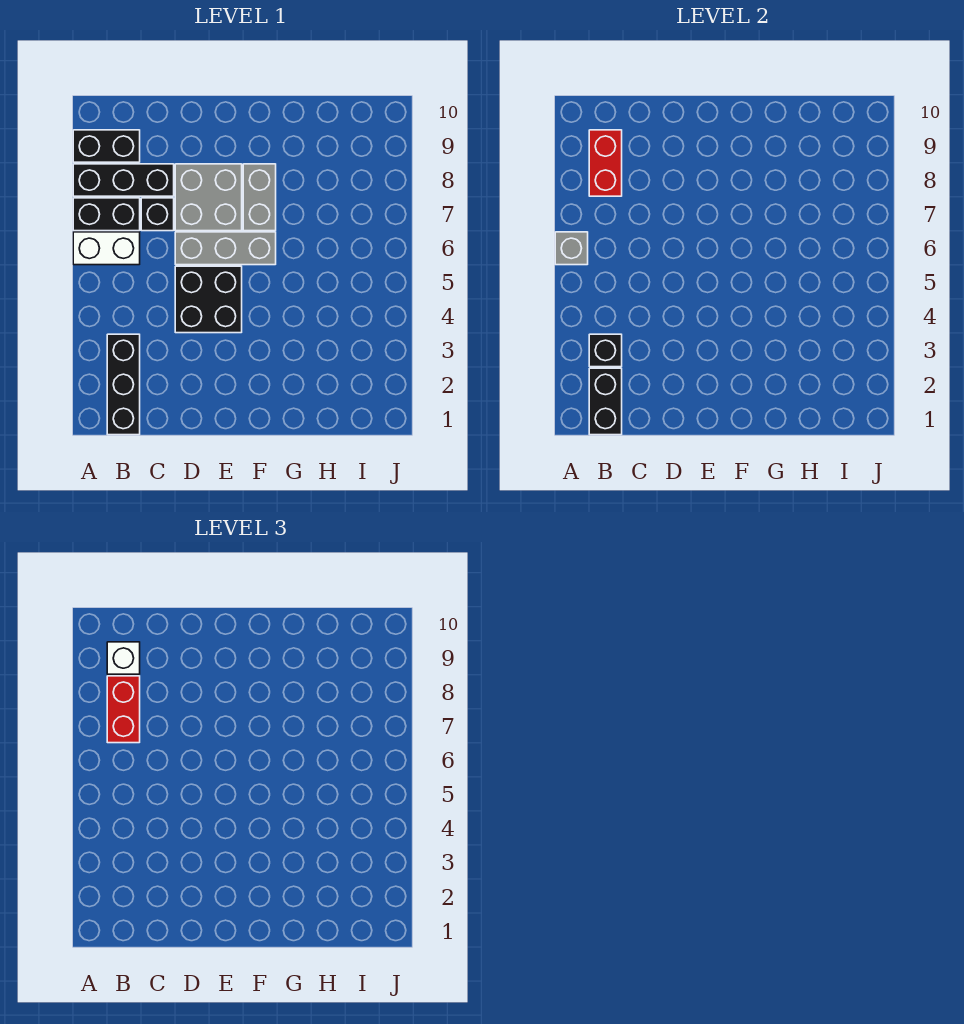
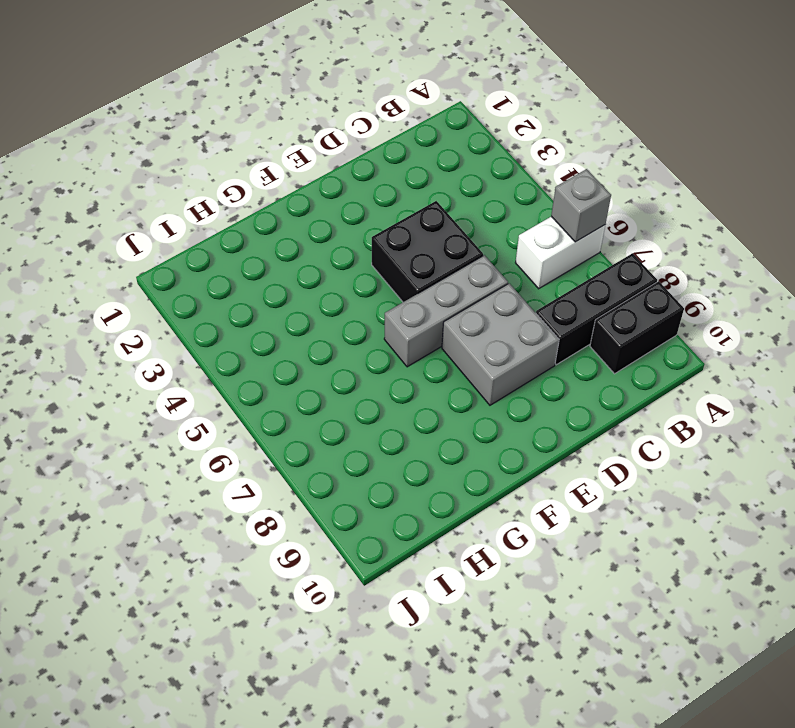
none -> black brick A7:B7 level 1
none -> black brick B1:B3 level 1
none -> black brick C7 level 1

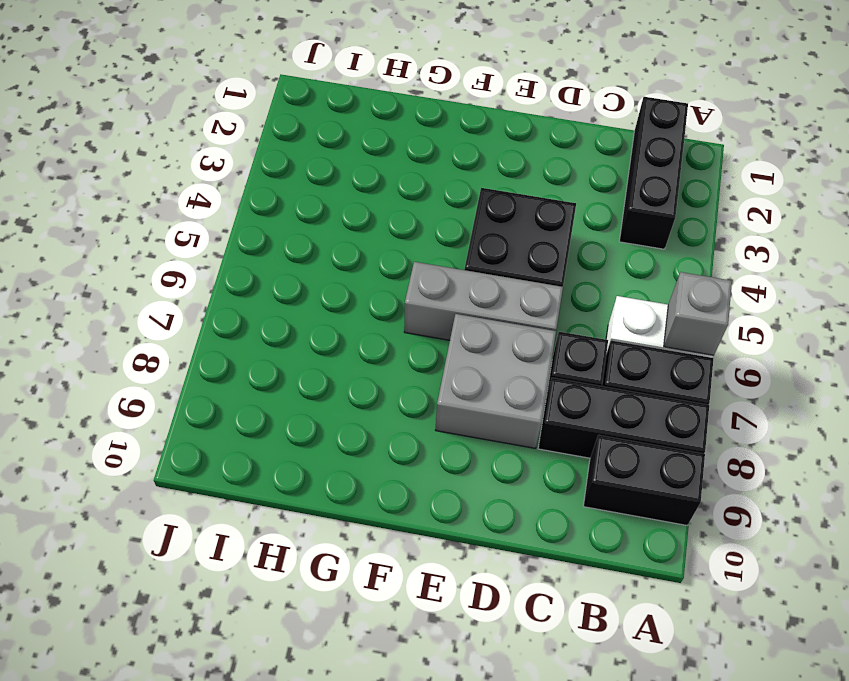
none -> grey brick F7:F8 level 1
none -> black brick B1:B2 level 2
none -> black brick B3 level 2

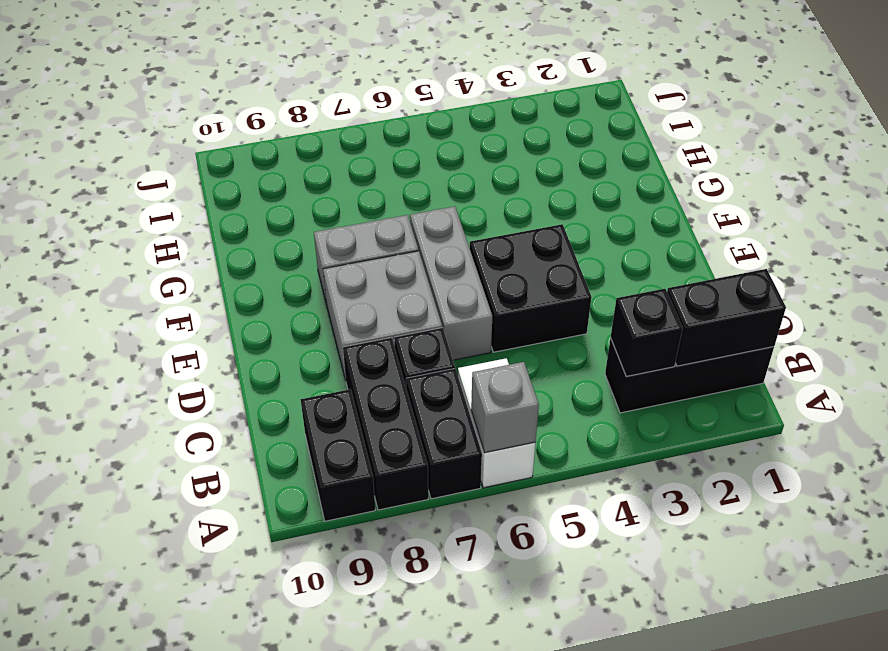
none -> red brick B8:B9 level 2
none -> red brick B7:B8 level 3
none -> white brick B9 level 3

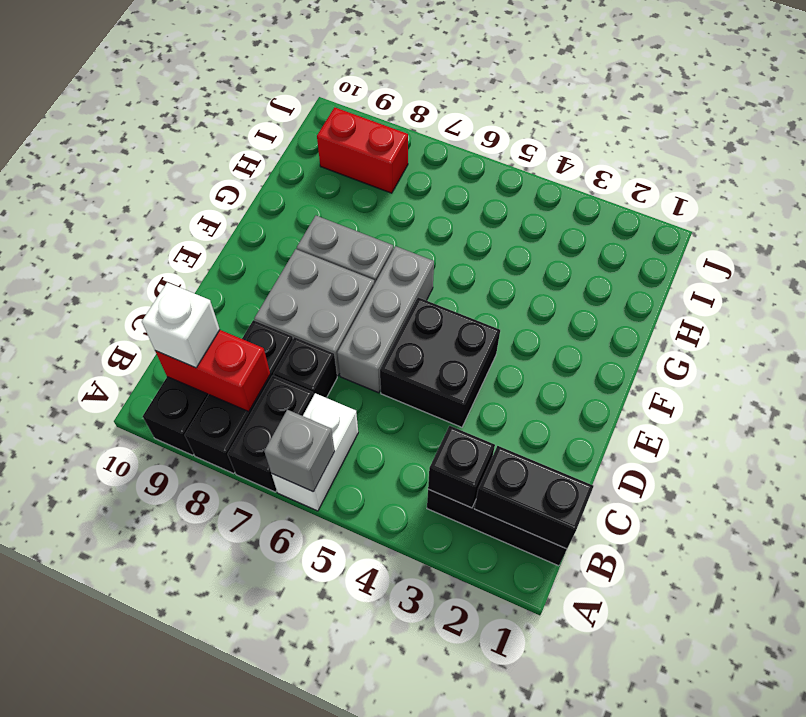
red brick I8:I9 level 1 -> red brick B7:B8 level 3

